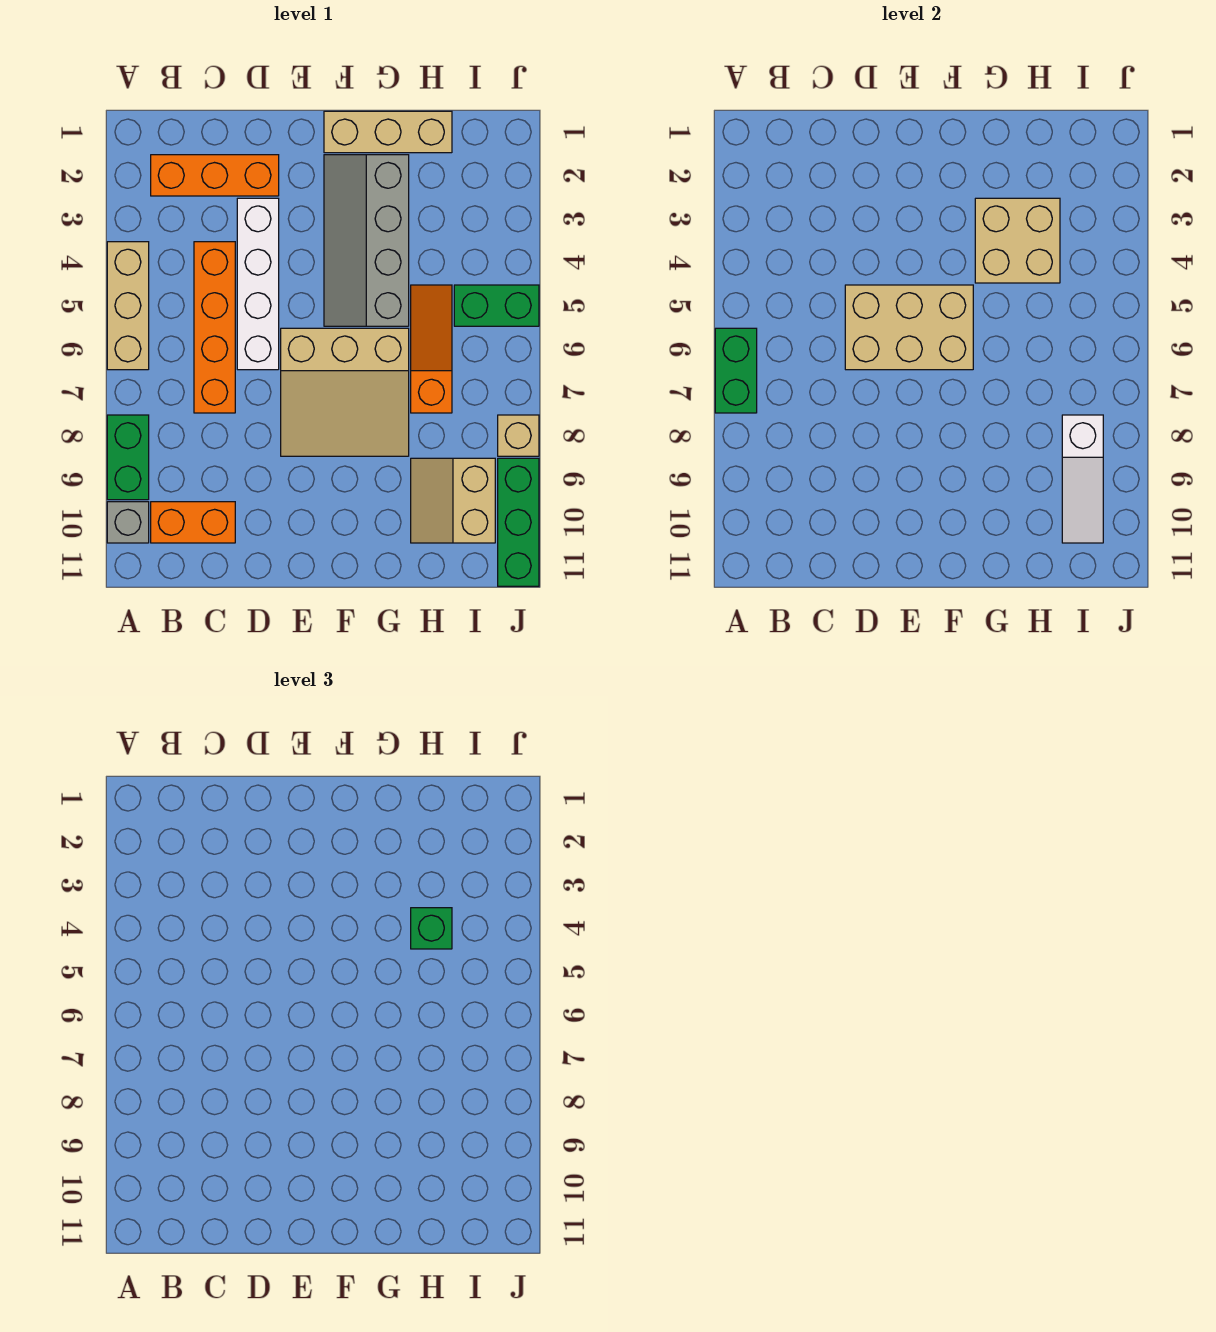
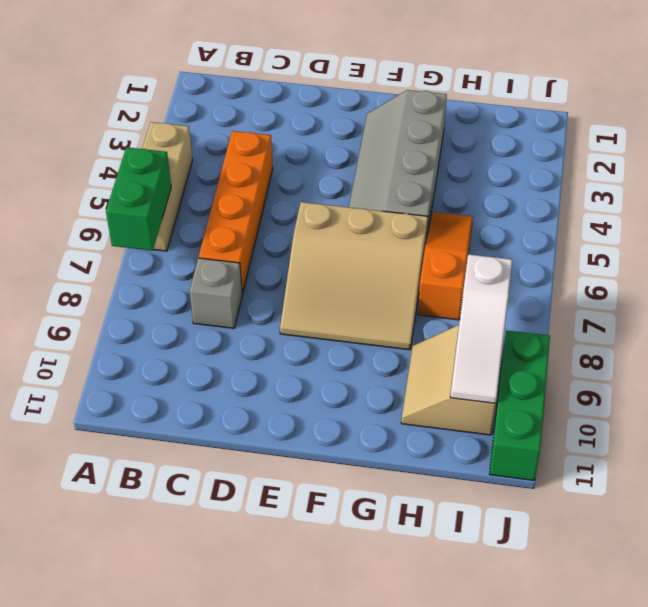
grey brick C8 level 1 -> grey brick A10 level 1
none -> green brick A8:A9 level 1
none -> orange brick B2:D2 level 1
none -> orange brick B10:C10 level 1

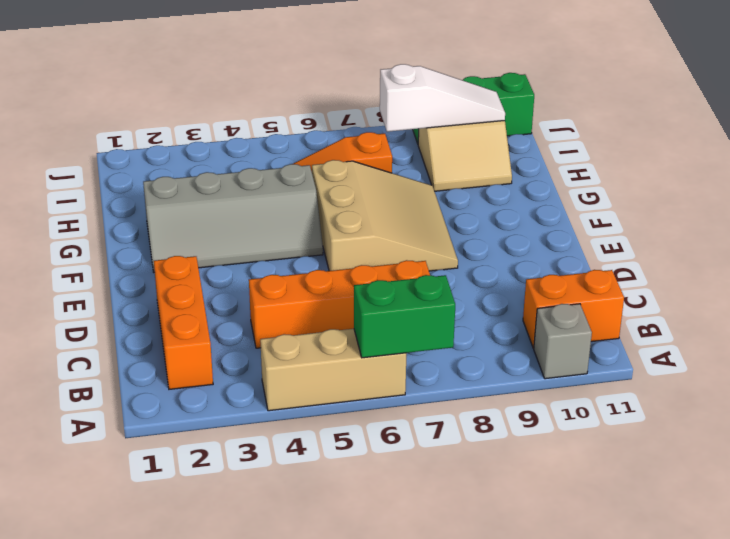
orange brick B10:B11 level 1 -> orange brick B10:C10 level 1
none -> green brick A8:A9 level 1
none -> white brick D3:D6 level 1
none -> tan brick F1:H1 level 1

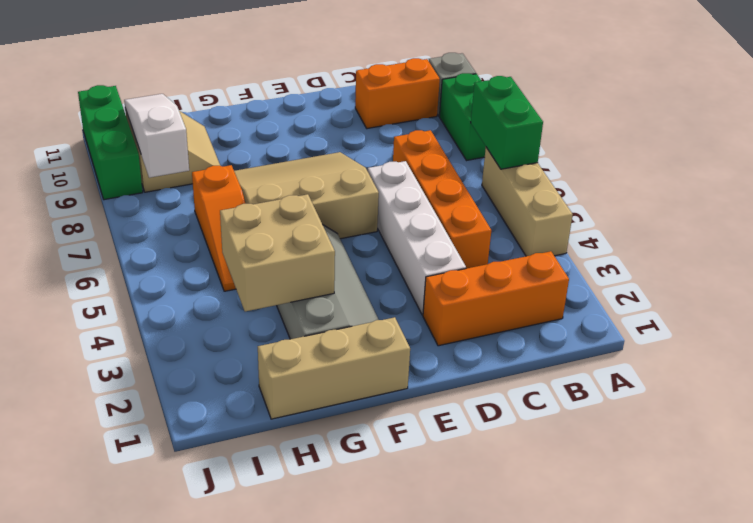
none -> green brick I5:J5 level 1
none -> tan brick J8 level 1
none -> tan brick D5:F6 level 2

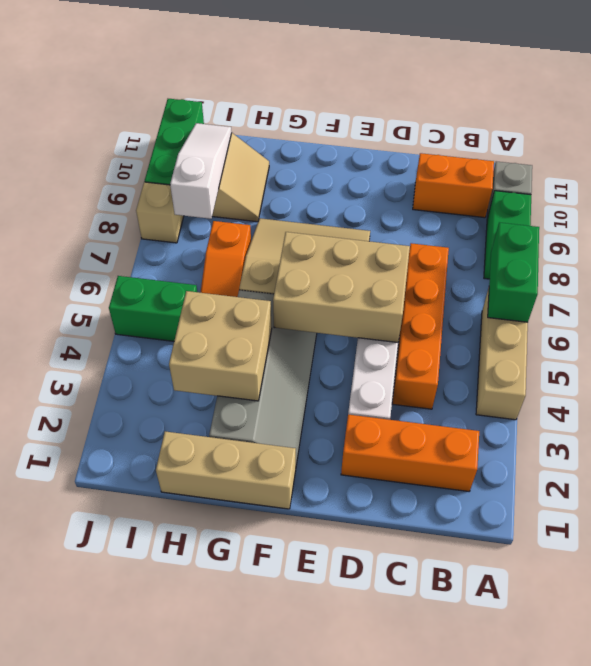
none -> green brick H4 level 3

